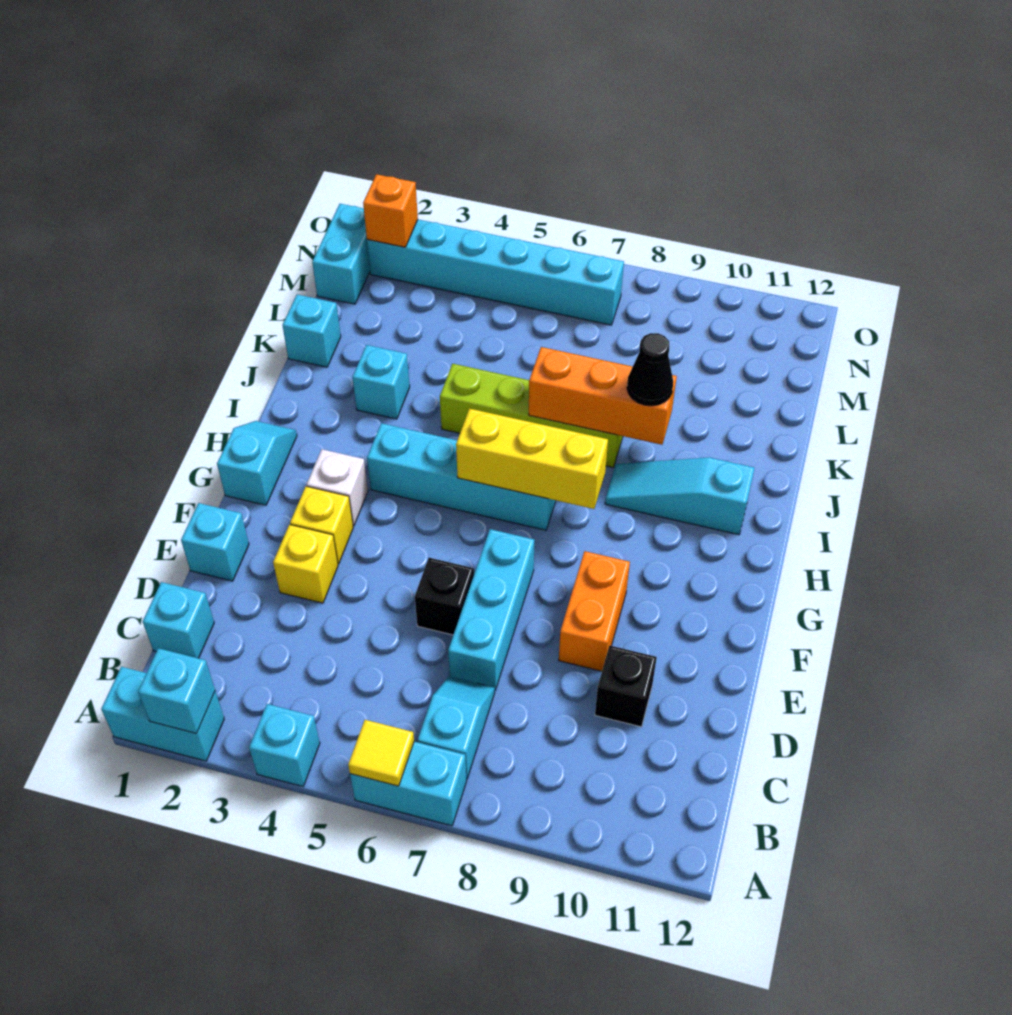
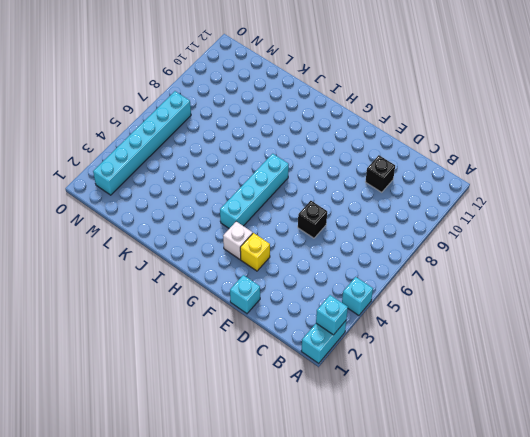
none -> cyan brick A6:A7 level 1
none -> cyan slope B7:C7 level 1 top B
none -> cyan brick C1 level 1

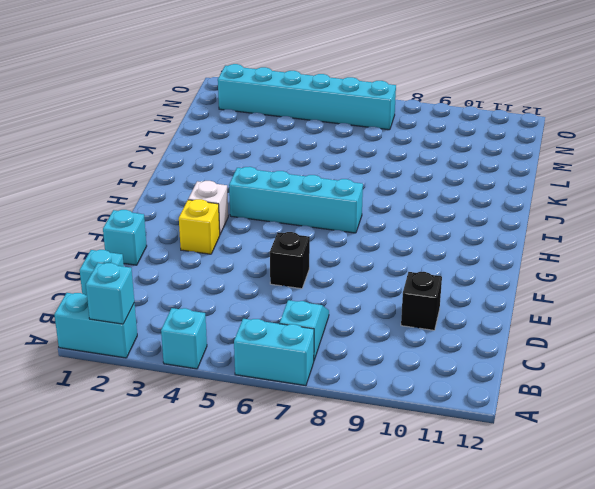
none -> cyan brick D7:F7 level 1
none -> yellow brick E3 level 1
none -> orange brick E9:F9 level 1

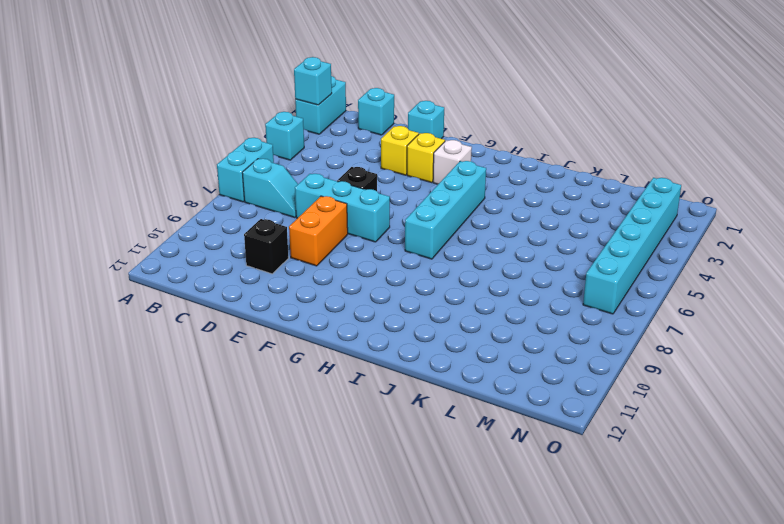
orange brick E8:E9 level 1 -> orange brick E9:F9 level 1
none -> cyan slope G1:H1 level 1 top G
none -> cyan slope I9:I11 level 1 top 11
none -> cyan brick J3 level 1

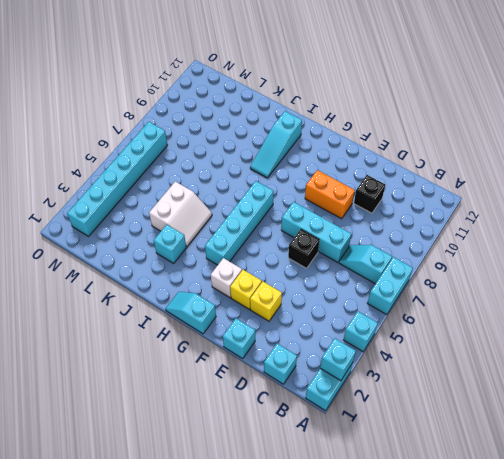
white slope J4:K5 level 1 top K -> lime brick J5:J8 level 1
none -> cyan brick K1 level 1
none -> cyan brick M1:N1 level 1
none -> yellow tile A6 level 2

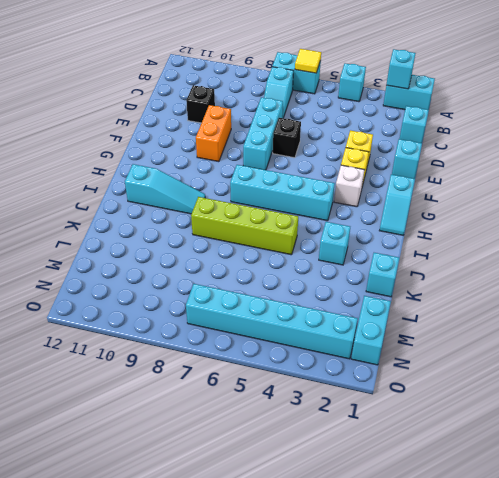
none -> yellow brick H6:H8 level 2
none -> orange brick J7:J9 level 2
none -> orange brick N2 level 2

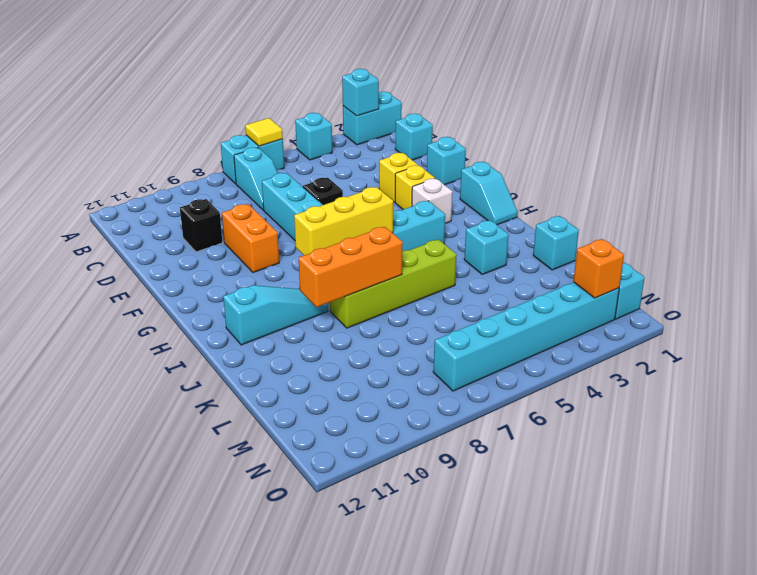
none -> black cone J9 level 3

